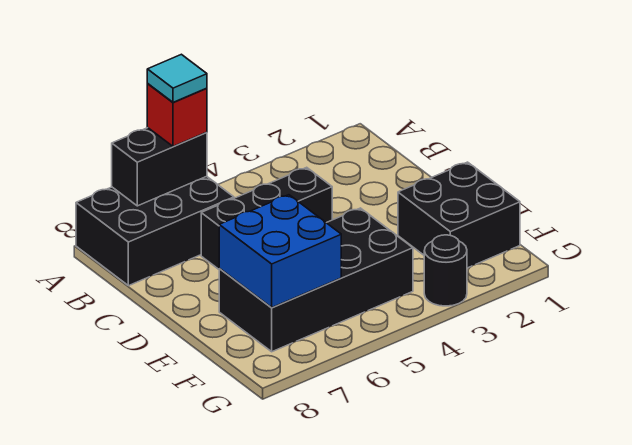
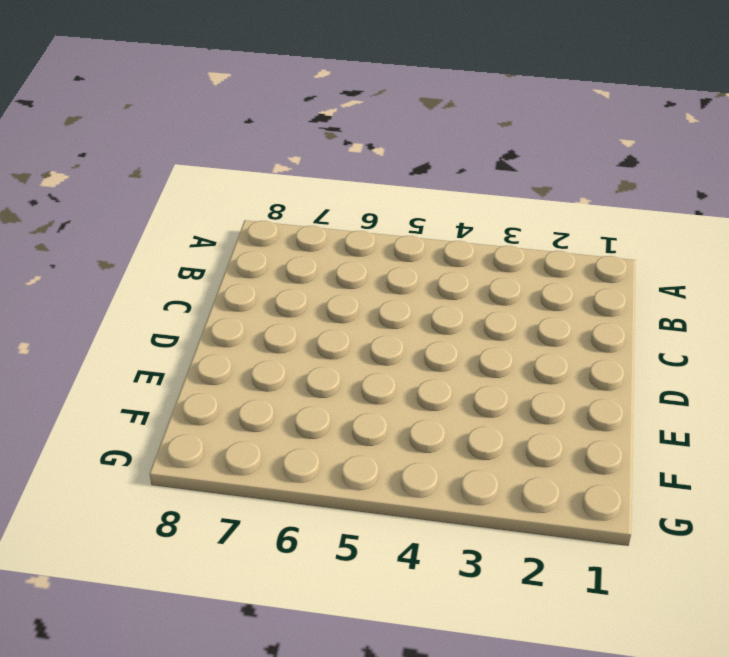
none -> black brick A6:B8 level 1
none -> black brick C4:C6 level 1

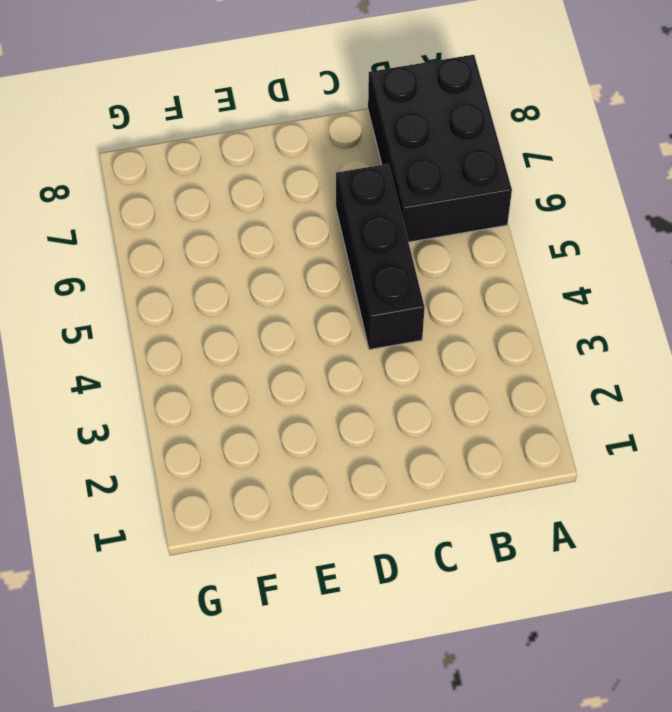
none -> black brick E1:F2 level 1
none -> black brick E4:F7 level 1

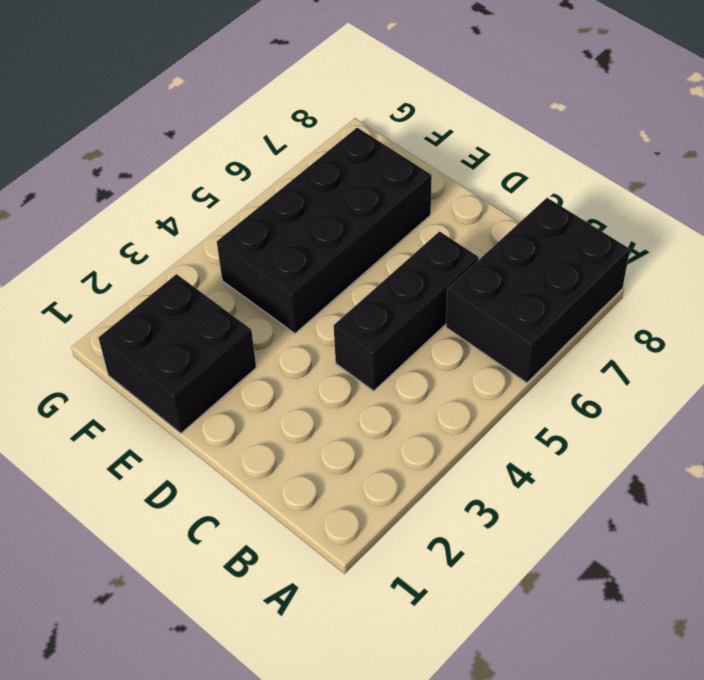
none -> black round brick G3 level 1
none -> black brick A6:A7 level 2

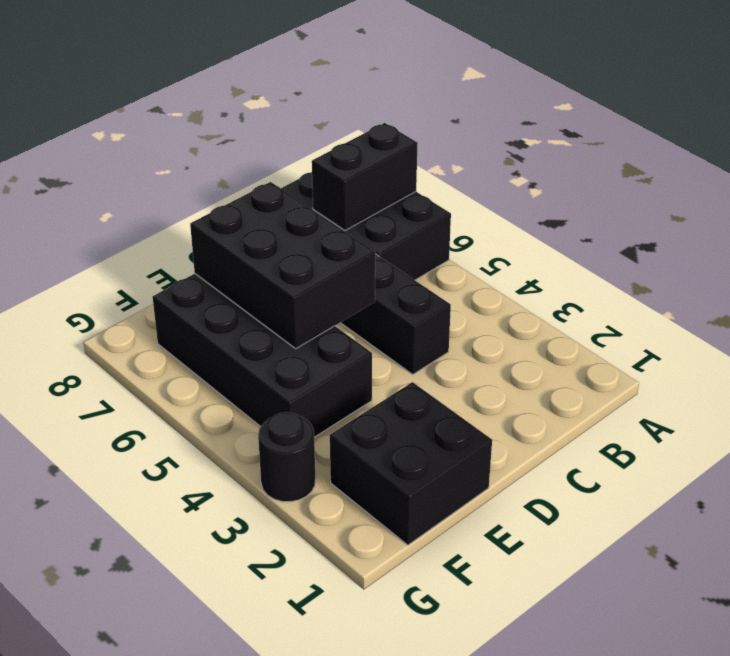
black brick A7:B7 level 2 -> black brick A6:A7 level 2
black brick D5:E7 level 2 -> blue brick E6:F7 level 2
none -> red brick A6 level 3
none -> cyan tile A6 level 4

